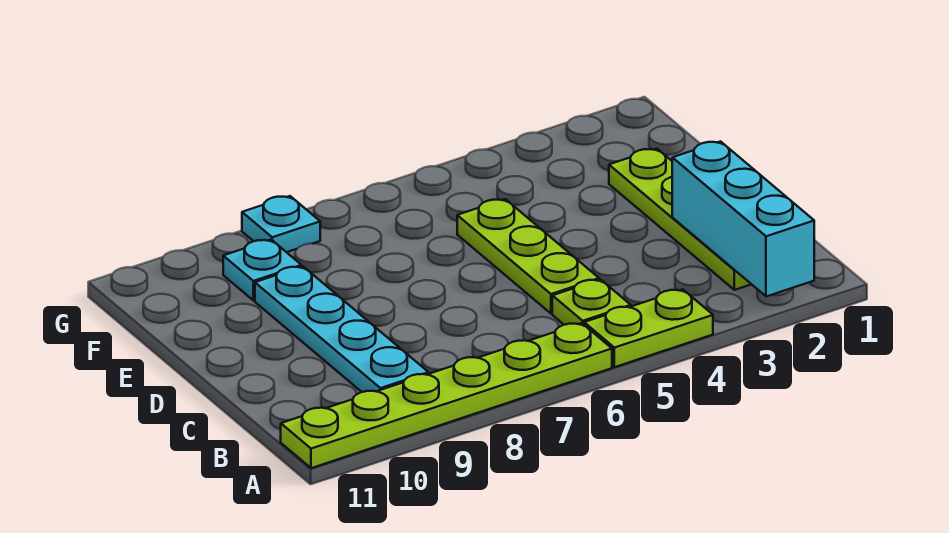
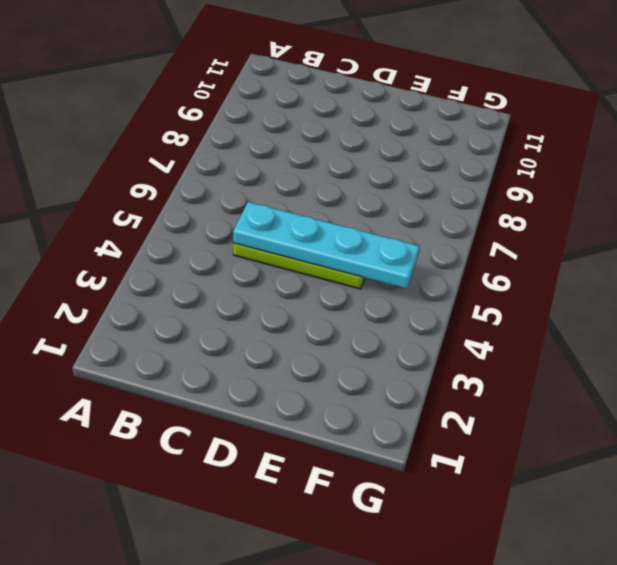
cyan plate C5:F5 level 2 -> cyan plate B9:E9 level 1
none -> lime plate A4:A5 level 1
none -> lime plate A6:A11 level 1

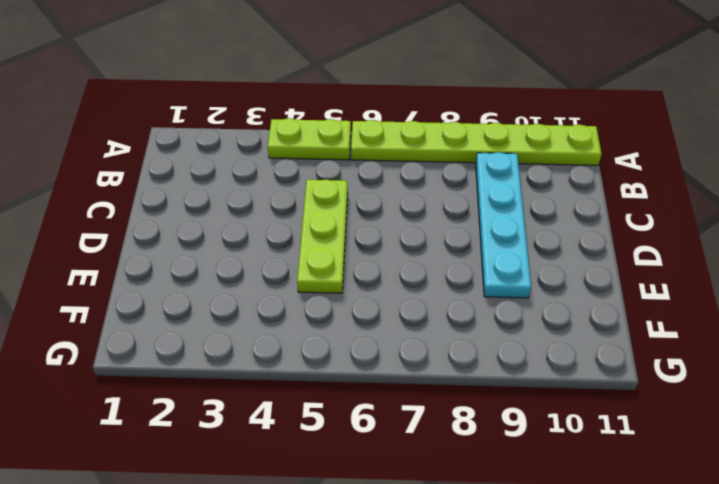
none -> lime plate B2:E2 level 1
none -> lime plate B5 level 1

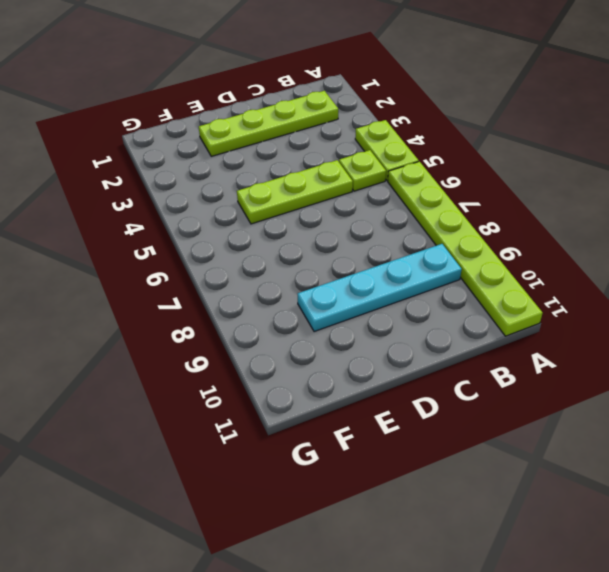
none -> cyan plate F9 level 1
none -> cyan plate G8 level 1

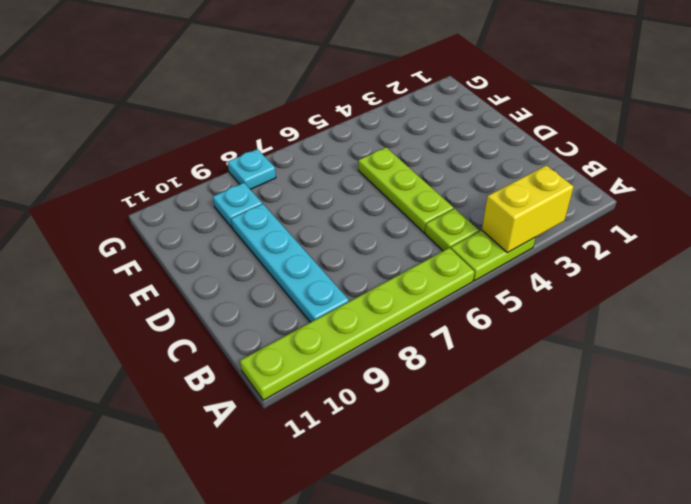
yellow brick A3:A4 level 2 -> none
none -> lime plate B2:E2 level 1
none -> cyan brick A2:C2 level 2

